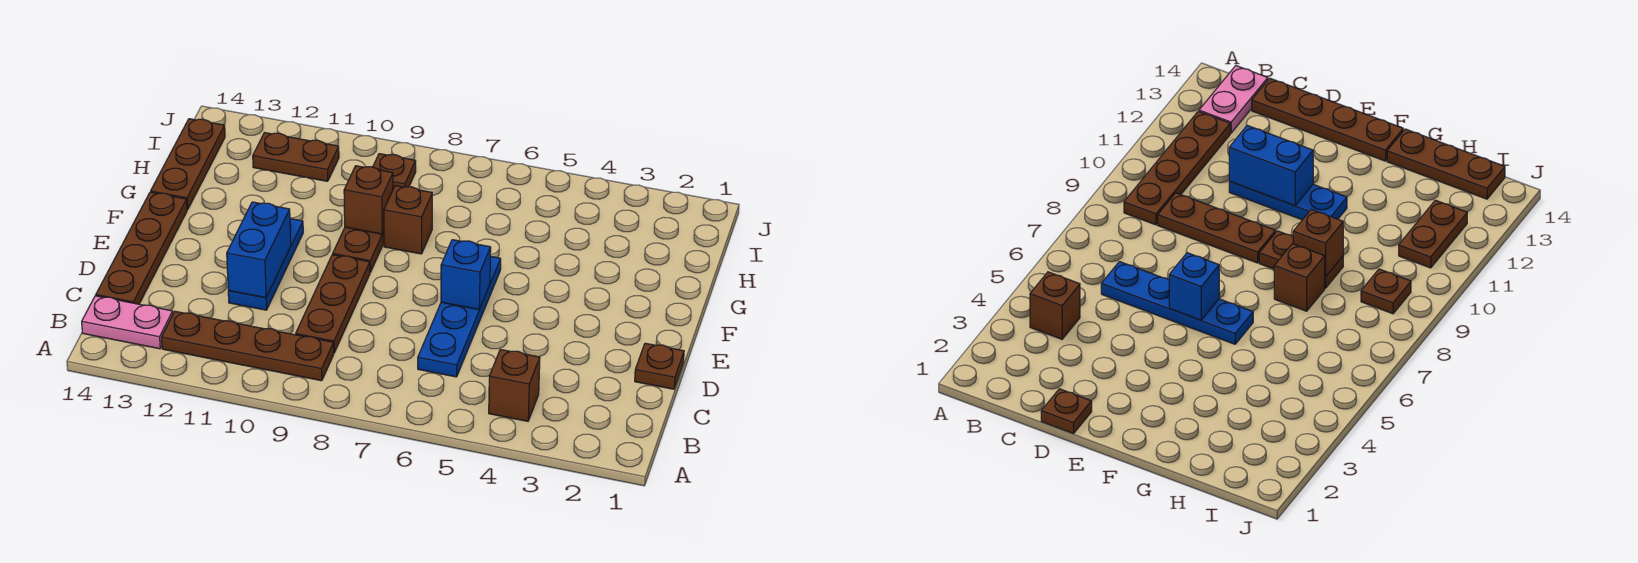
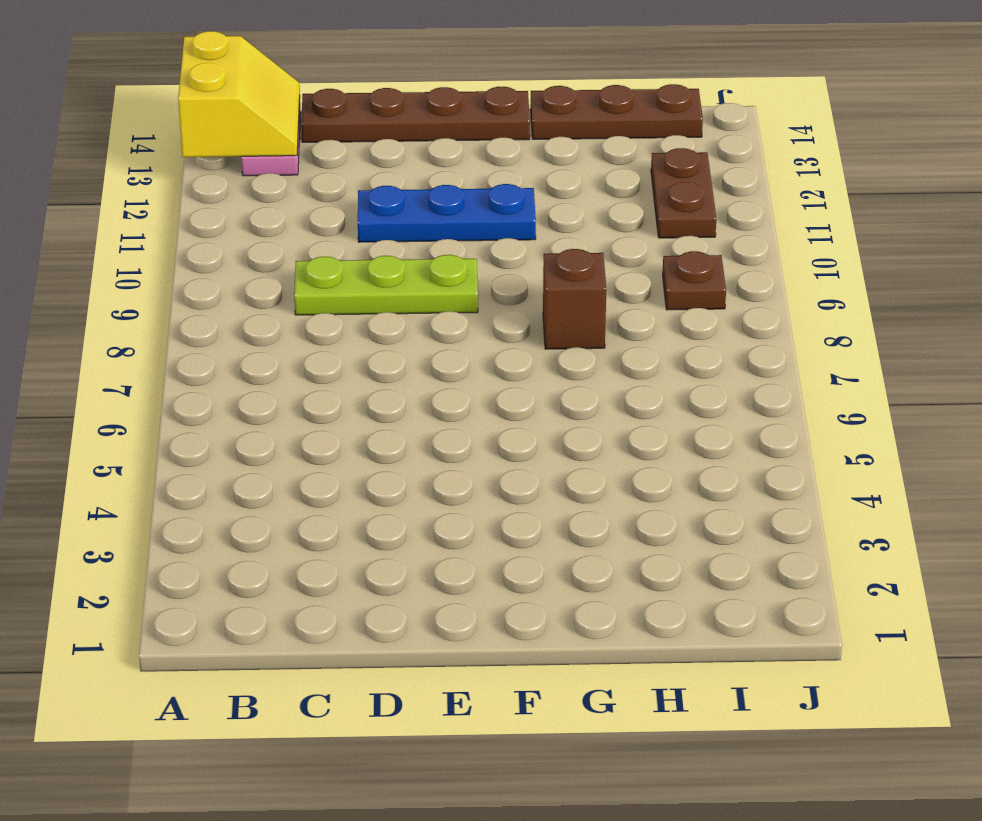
yellow slope A13:B14 level 2 top A -> none
lime plate C9:E9 level 1 -> brown plate C9:E9 level 1
none -> brown brick B4 level 1
none -> brown plate B9:B12 level 1
none -> blue plate C6:F6 level 1

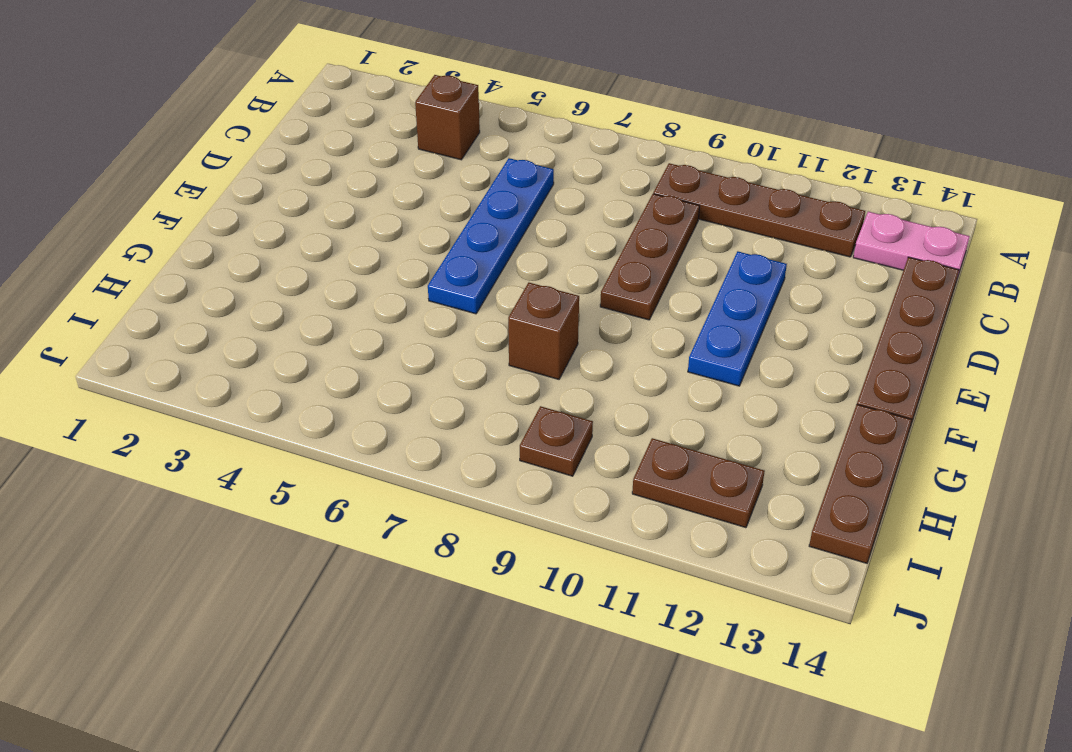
none -> brown plate D1 level 1
none -> brown plate F9:G9 level 1
none -> blue brick D11:E11 level 2

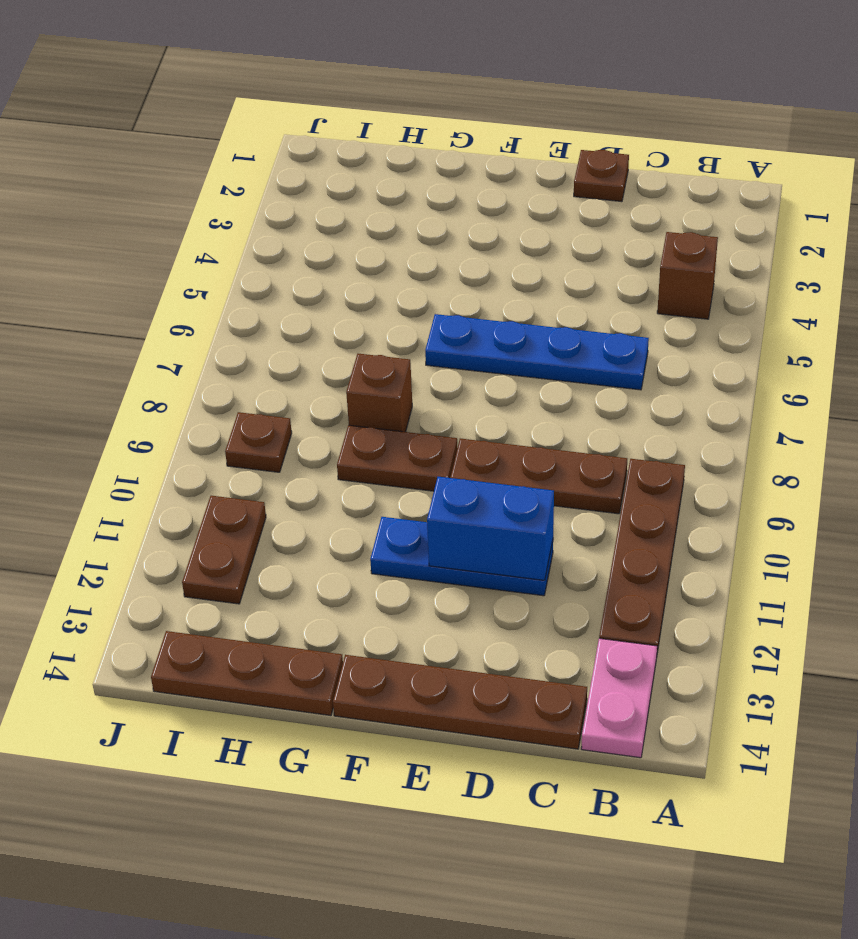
none -> blue brick E6 level 2
none -> brown brick G9 level 2

